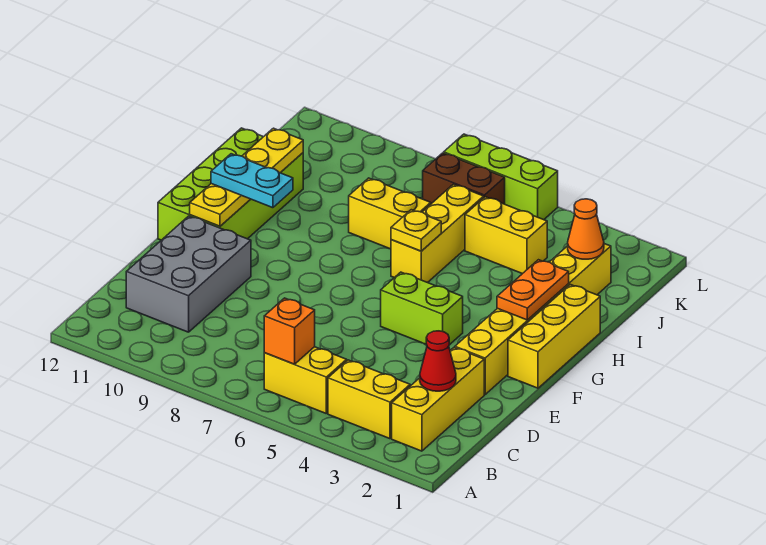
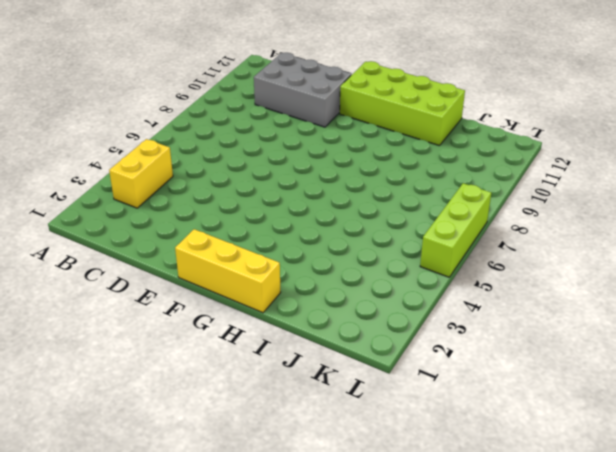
none -> yellow brick B2:D2 level 1
none -> yellow brick B5:B6 level 1
none -> yellow brick E2:J2 level 1

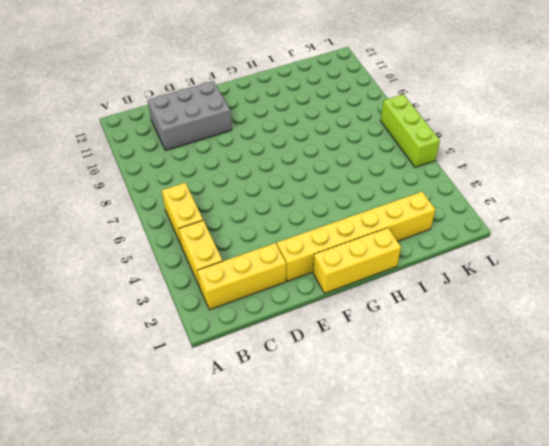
none -> lime brick F4:F5 level 1
none -> lime brick F11:I12 level 1
none -> yellow brick H6:J6 level 1

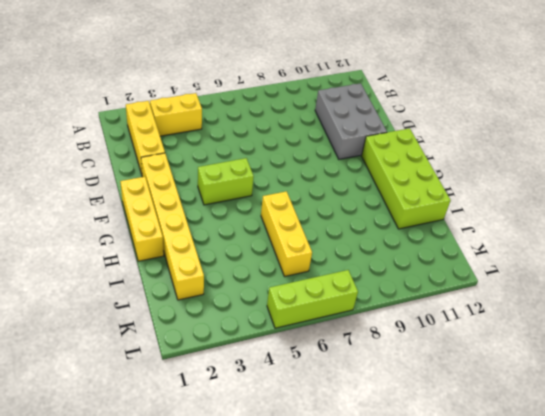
none -> yellow brick B5:B6 level 1
none -> yellow brick I7:I8 level 1
none -> yellow brick J4:J5 level 1

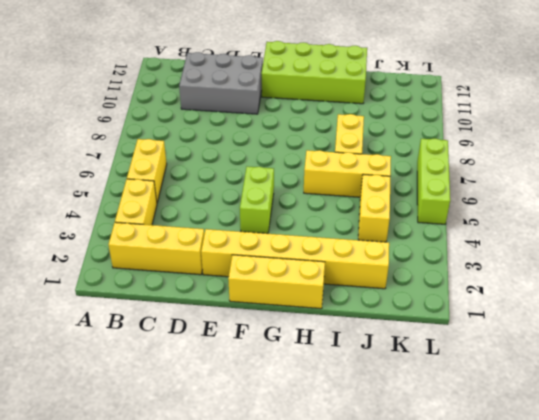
none -> brown brick K6:K7 level 1
none -> orange brick B6 level 2
none -> red cone C2 level 2

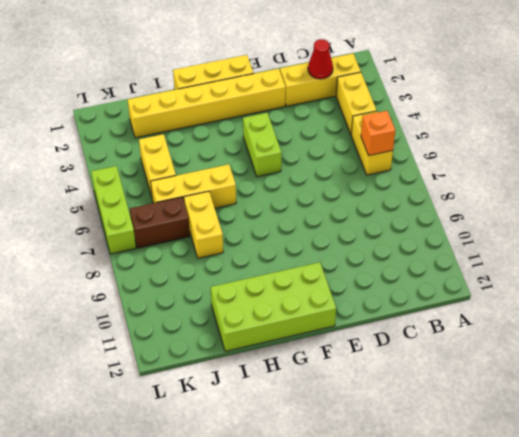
brown brick J7:K7 level 1 -> brown brick K6:K7 level 1
none -> grey brick C10:E11 level 1
none -> yellow plate F11:I11 level 2
none -> orange plate G2:H2 level 2

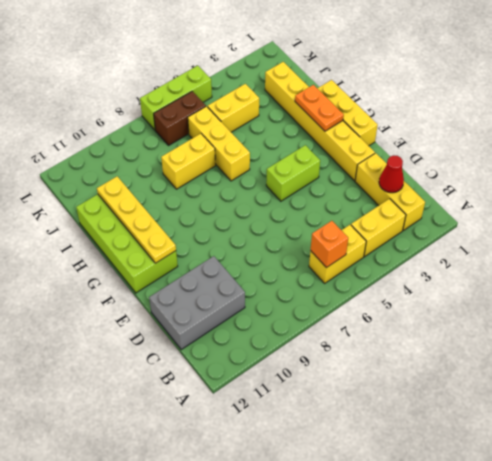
grey brick C10:D12 level 1 -> grey brick C10:E11 level 1
none -> yellow plate H6 level 2
none -> orange cone J2 level 2
none -> cyan plate G10:G11 level 3

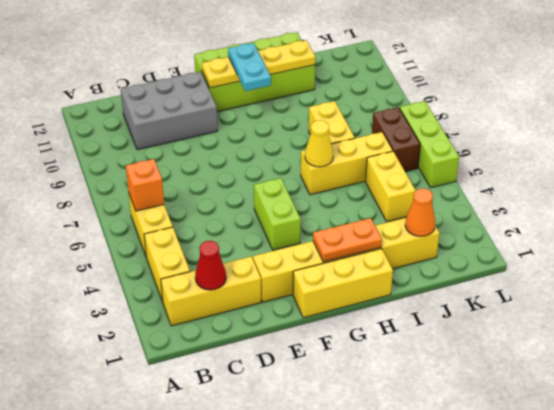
yellow cone H6 level 2 -> yellow plate H6 level 2

